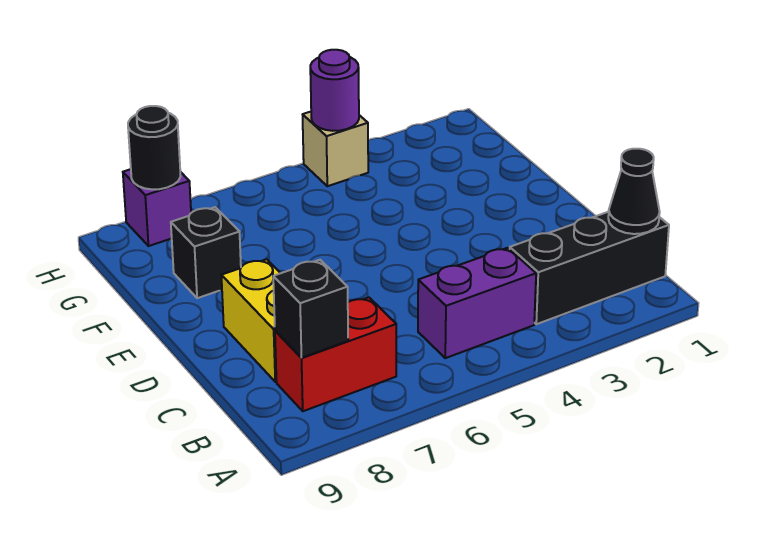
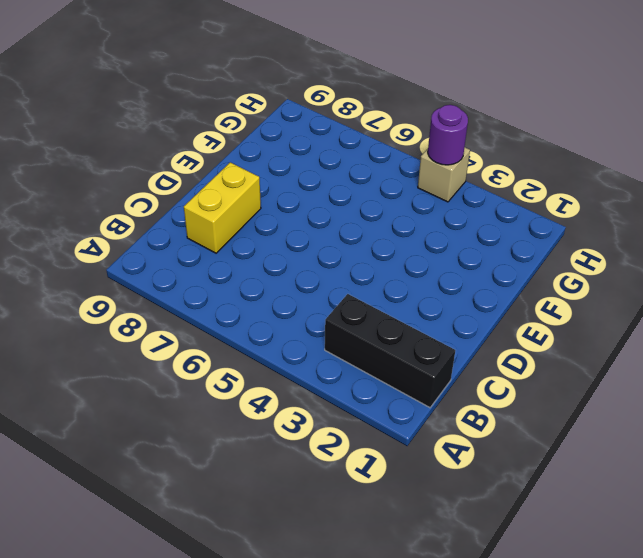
none -> purple brick B4:B5 level 1
none -> red brick B7:B8 level 1

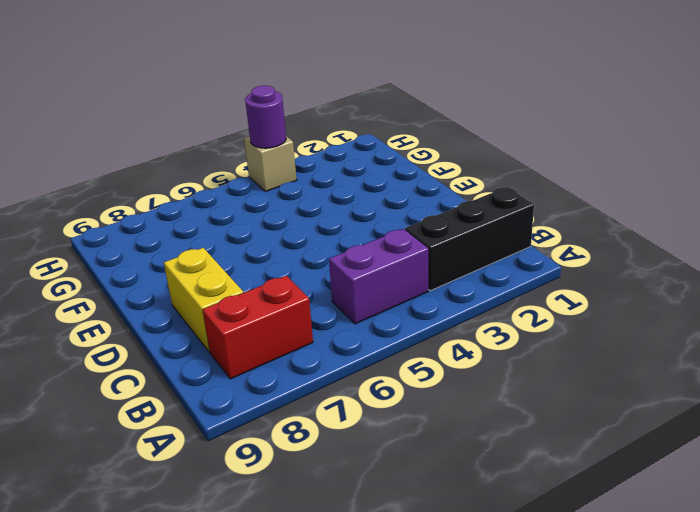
none -> black brick F8 level 1
none -> purple brick H8 level 1

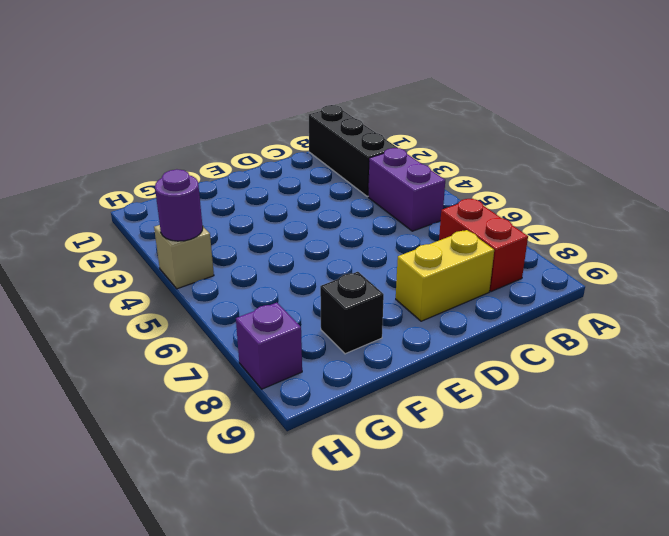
none -> black cone B1 level 2
none -> black brick B8 level 2

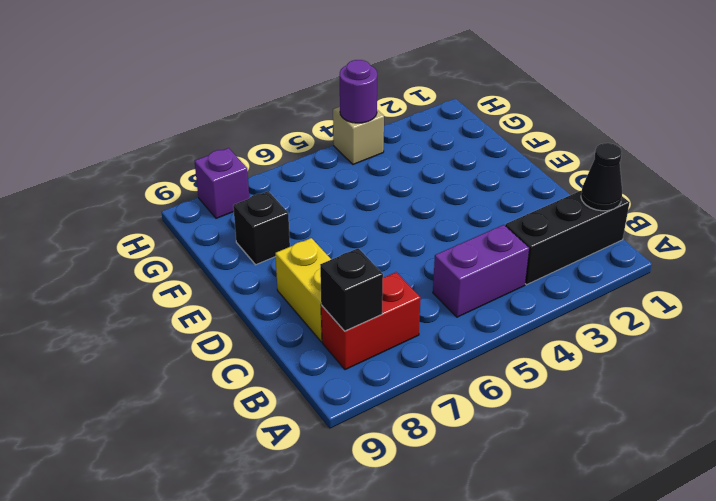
none -> black round brick H8 level 2

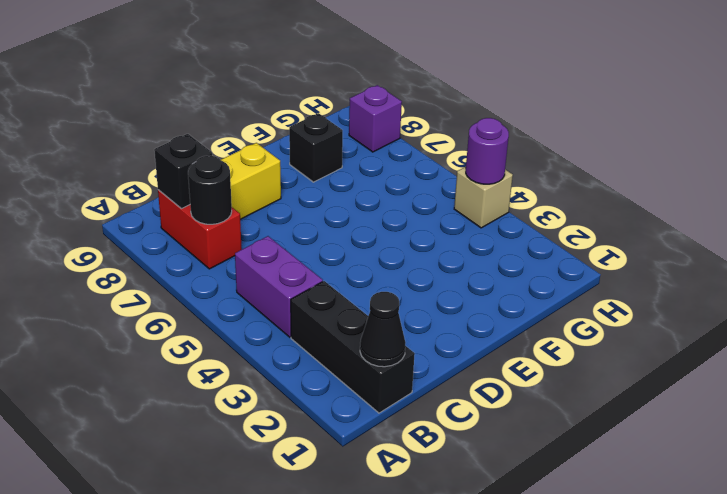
black round brick B7 level 2 -> black round brick H8 level 2

